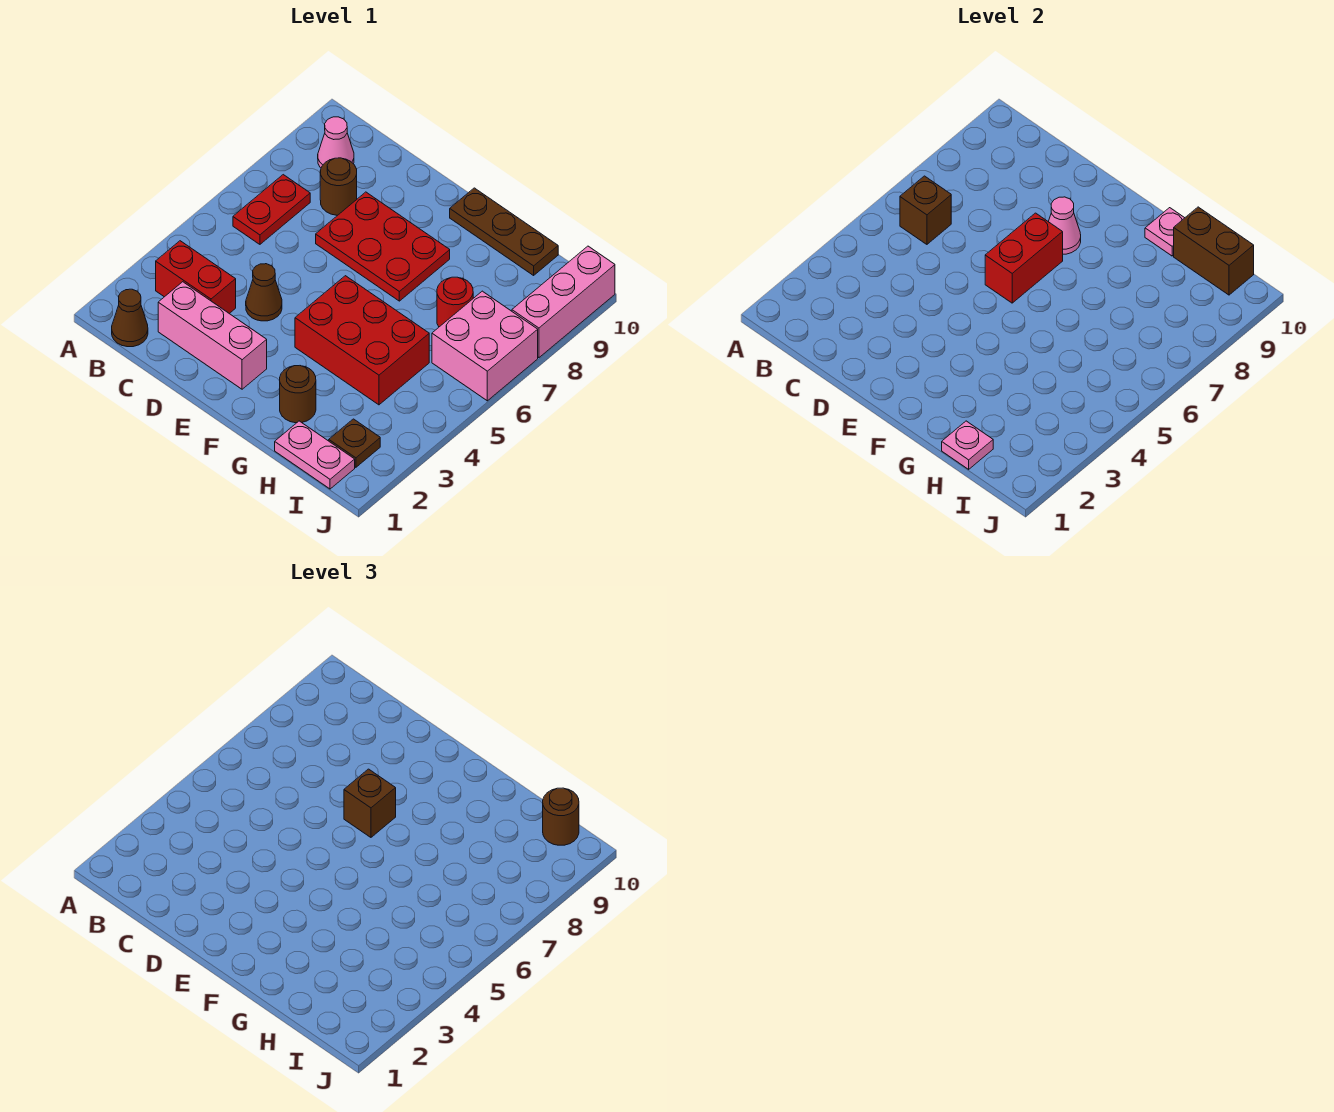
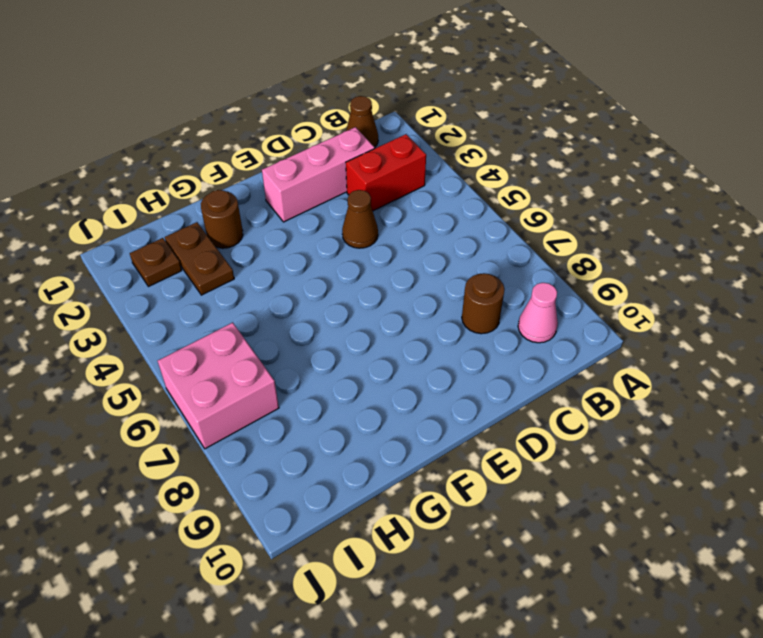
brown plate H2:H3 level 1 -> none
none -> red plate B6:B7 level 1
none -> red plate D7:F8 level 1
none -> red brick F4:H5 level 1

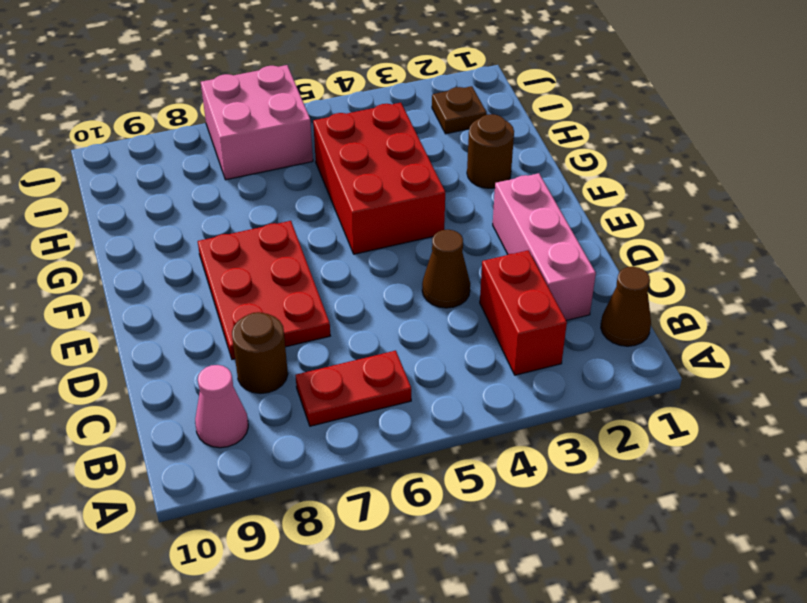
none -> brown plate F10:H10 level 1
none -> pink plate H1:I1 level 1
none -> red round brick H7 level 1

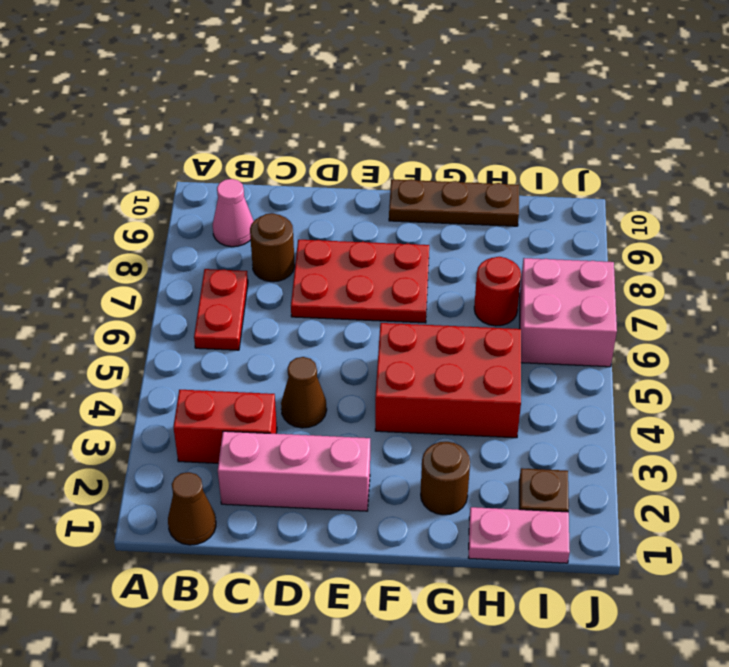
none -> pink brick J8:J10 level 1
none -> brown brick B6 level 2
none -> red brick E6:E7 level 2

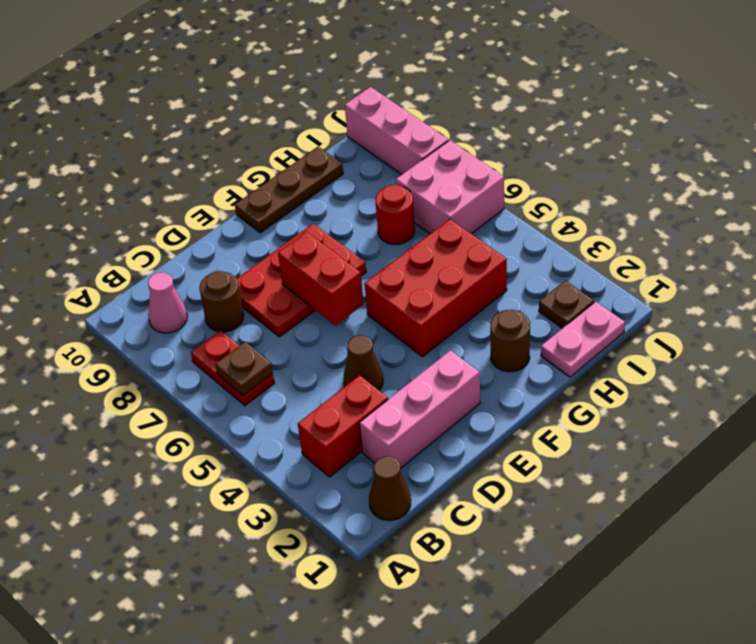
brown plate B6 level 2 -> brown brick B6 level 2
none -> pink cone E8 level 2
none -> pink plate G10 level 2
none -> pink plate H1 level 2

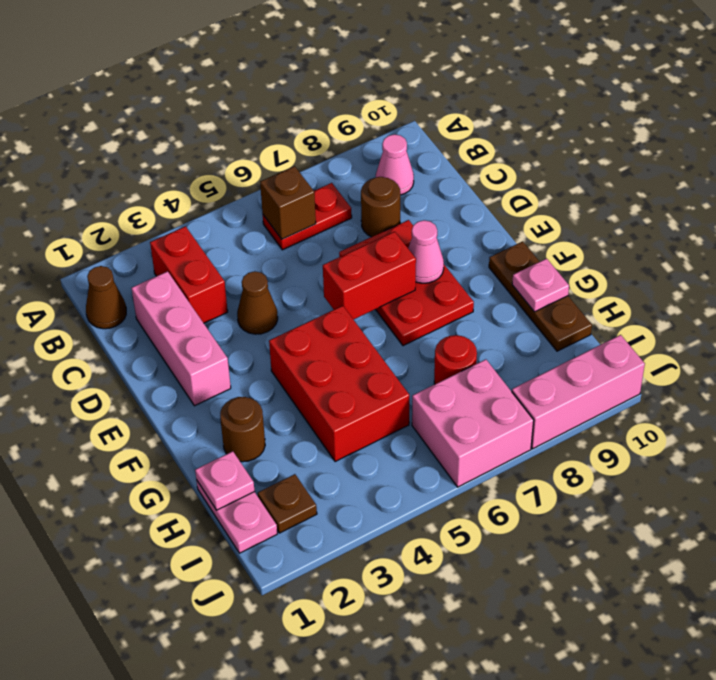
none -> brown brick H10:I10 level 2
none -> brown brick E7 level 3
none -> brown round brick I10 level 3

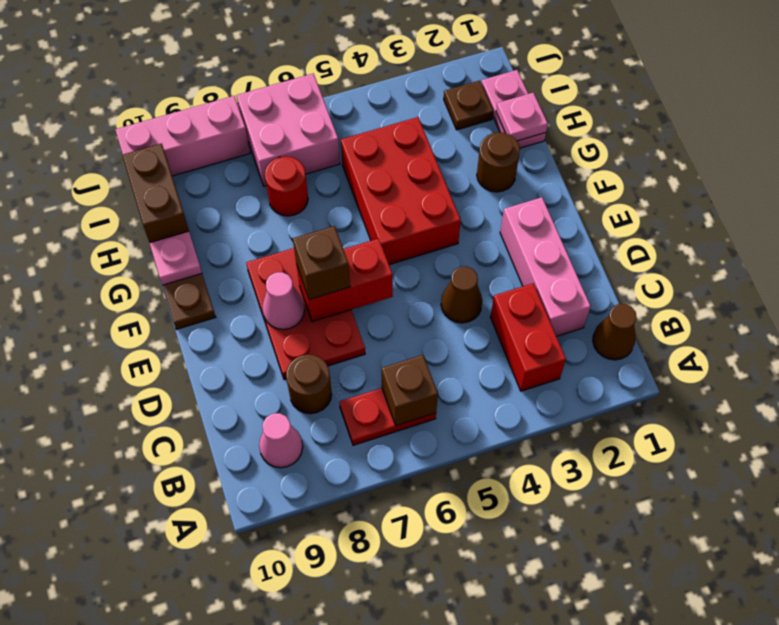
none -> brown round brick I10 level 3

